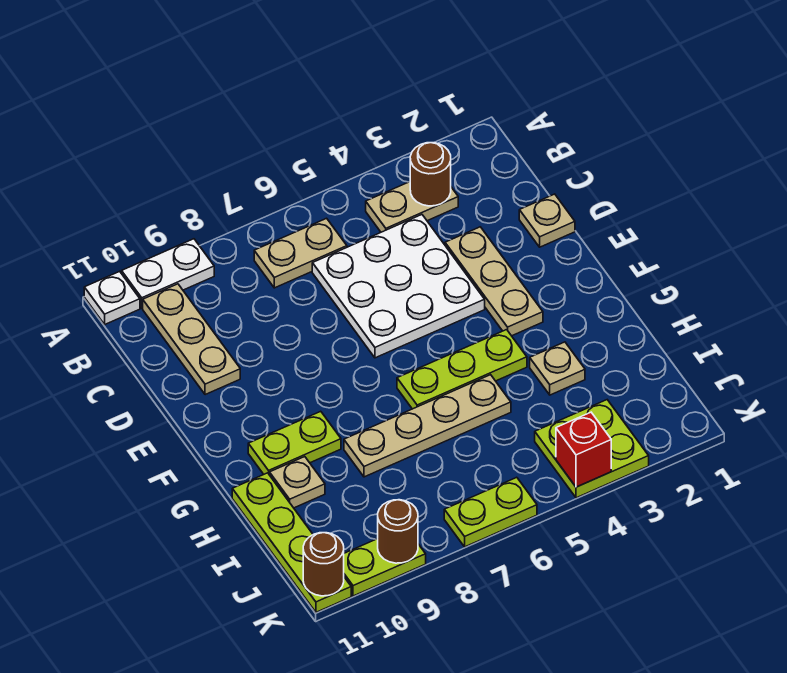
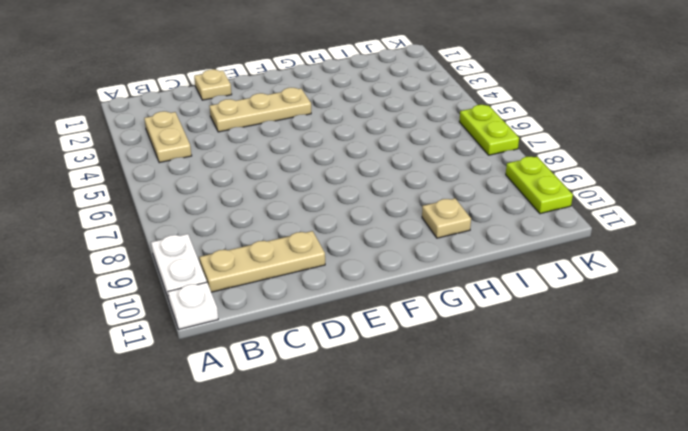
none -> tan plate B6:B7 level 1
none -> white plate C4:E6 level 1
none -> lime plate G4:G6 level 1

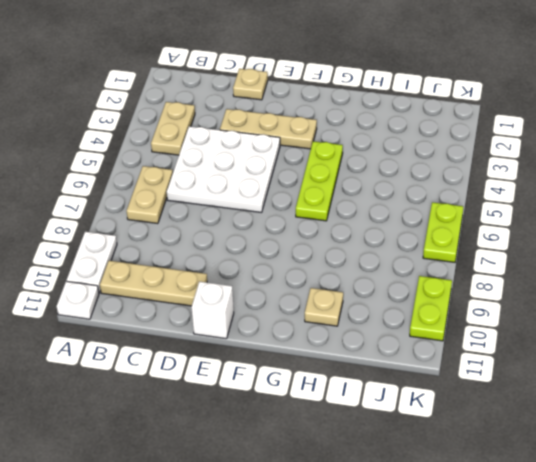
white brick E11 level 1 -> none
none -> lime plate G9:G10 level 1
none -> tan plate H3 level 1
none -> tan plate H5:H8 level 1

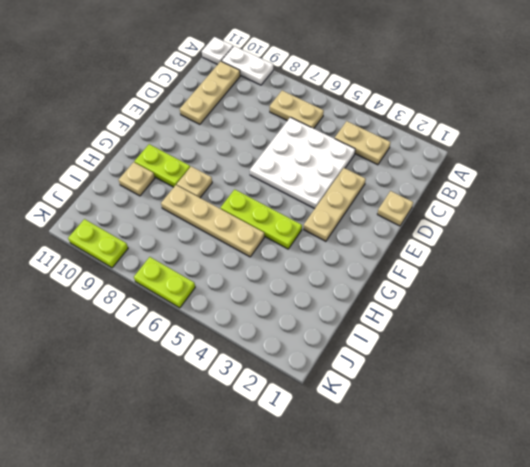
tan plate G8 level 1 -> tan plate H3 level 1
none -> lime plate H11:K11 level 1
none -> lime plate J3:K4 level 1
none -> brown round brick B3 level 2

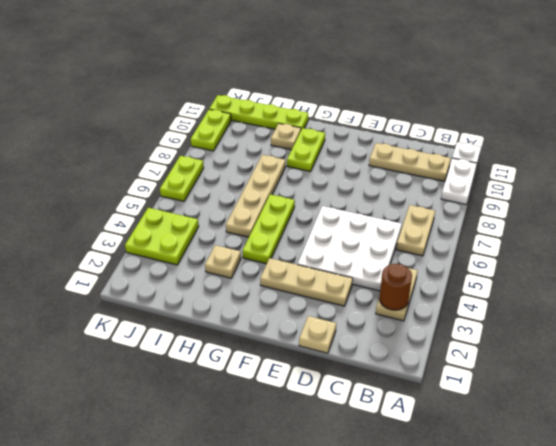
none -> red brick K4 level 2
none -> brown round brick K9 level 2
none -> brown round brick K11 level 2

